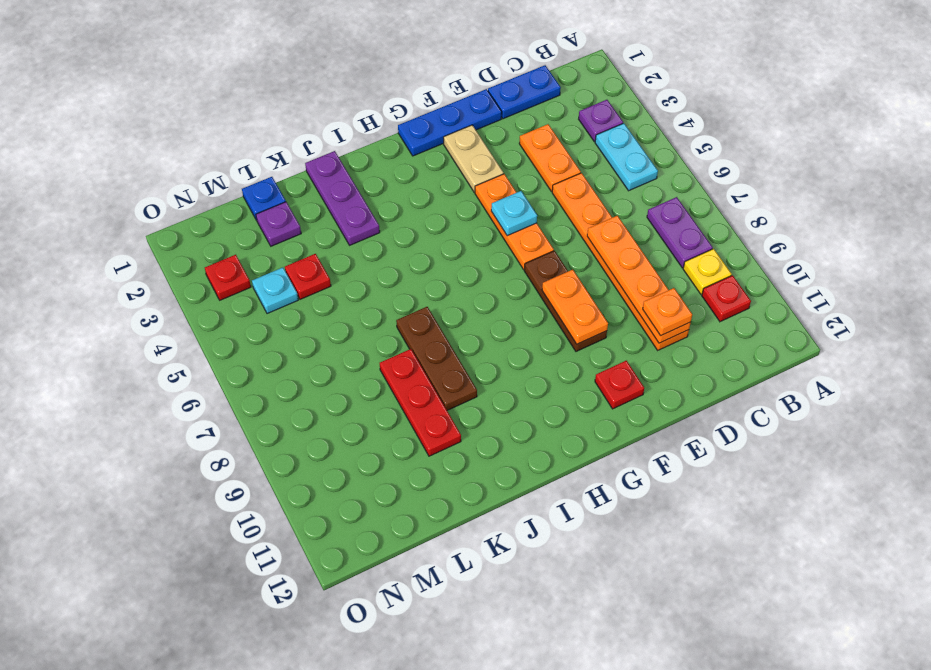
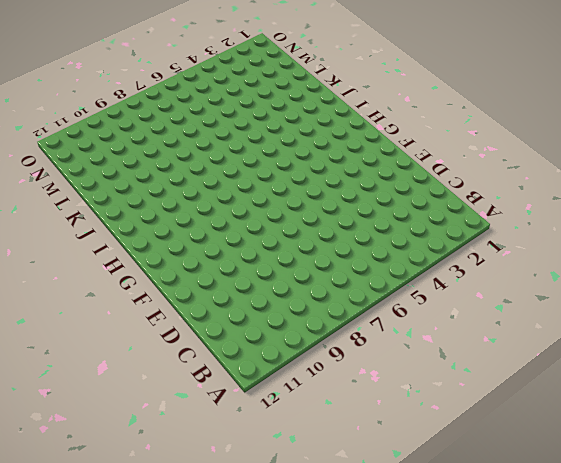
none -> purple plate B3 level 1
none -> cyan plate B4:B5 level 1
none -> purple plate B7:B8 level 1

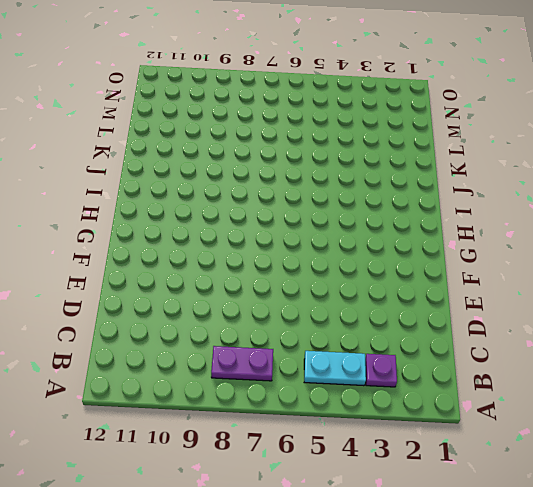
none -> yellow plate B9 level 1
none -> red plate B10 level 1
none -> blue plate C1:D1 level 1

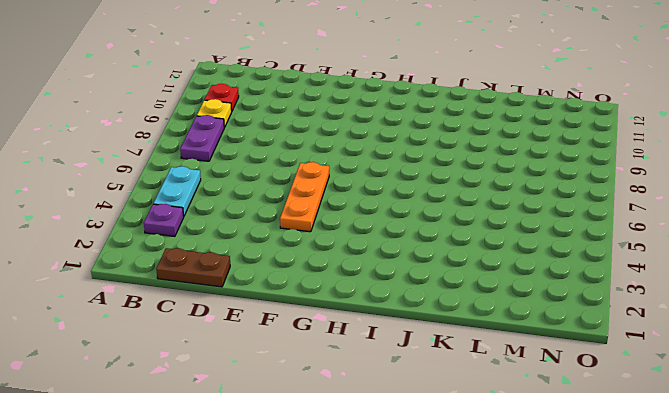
brown plate C1:D1 level 1 -> blue plate C1:D1 level 1
none -> orange plate D3:D4 level 1
none -> orange plate D5:D10 level 1
none -> blue plate E1:G1 level 1

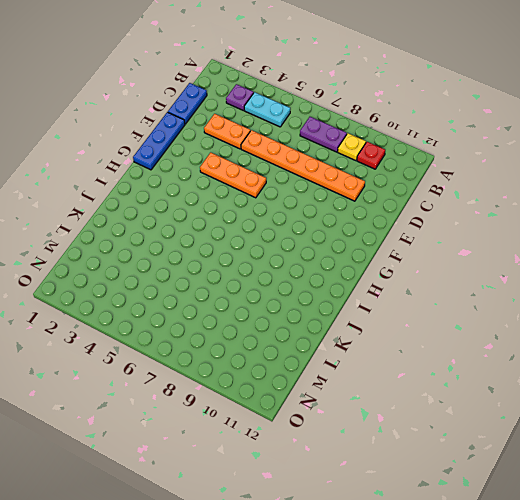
none -> tan plate F2:F3 level 1
none -> brown plate F7:F9 level 1
none -> red plate F11 level 1

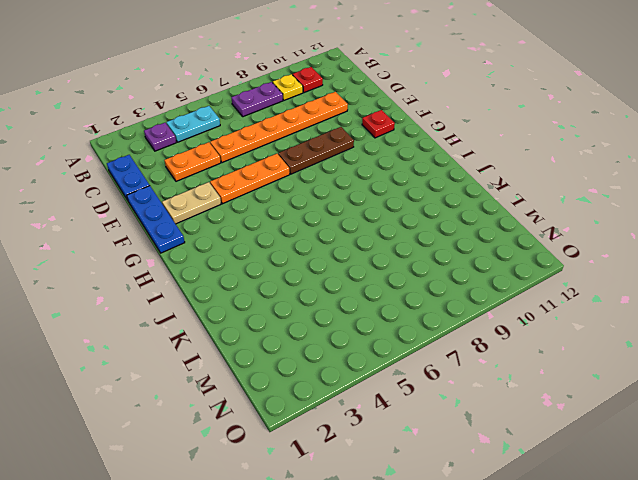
none -> purple plate J1:J3 level 1
none -> brown plate J7:J9 level 1
none -> red plate K8:K10 level 1

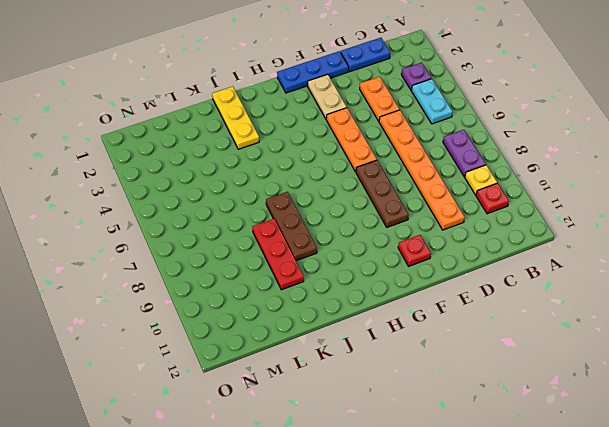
yellow plate J1:J3 level 1 -> purple plate J1:J3 level 1
none -> blue plate L1 level 1
none -> purple plate L2 level 1
none -> red plate L4 level 1

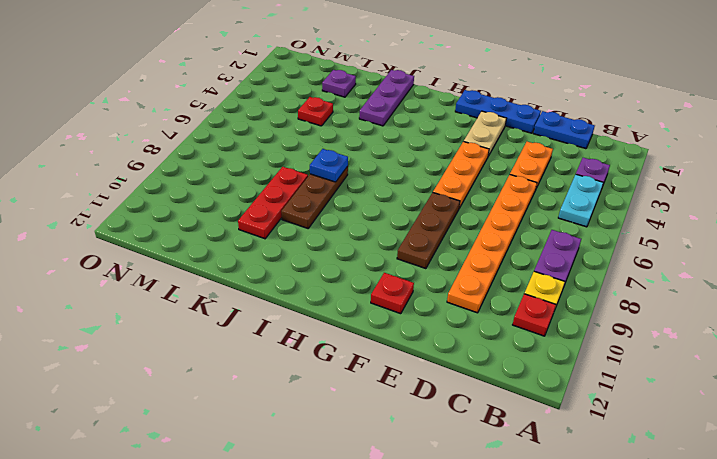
blue plate J7 level 2 -> blue plate L1 level 1
none -> cyan plate M4 level 1
none -> red plate N3 level 1
none -> orange plate D7:D10 level 2

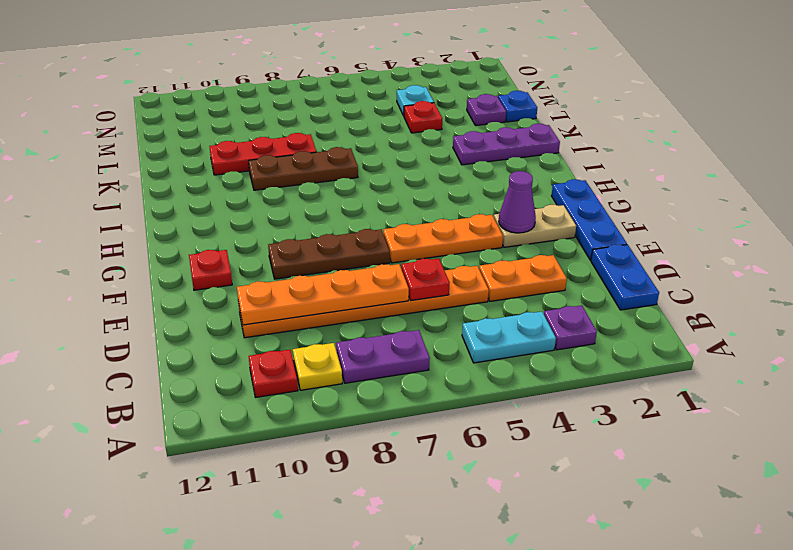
red plate D6 level 2 -> red plate N3 level 1
purple cone F3 level 2 -> none
none -> cyan plate F5 level 2
none -> orange plate F8:F9 level 2
none -> orange plate D10 level 3

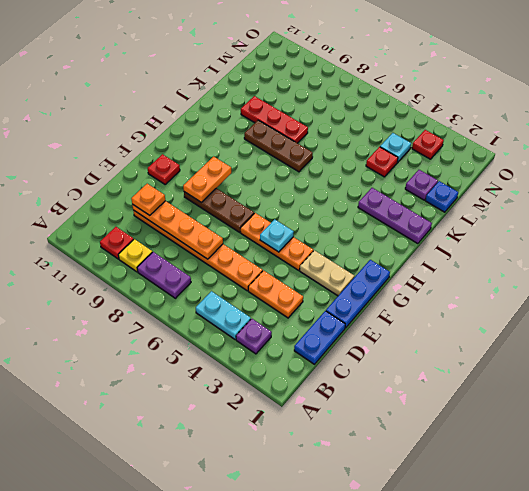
orange plate F9:G9 level 2 -> orange plate F8:F9 level 2

